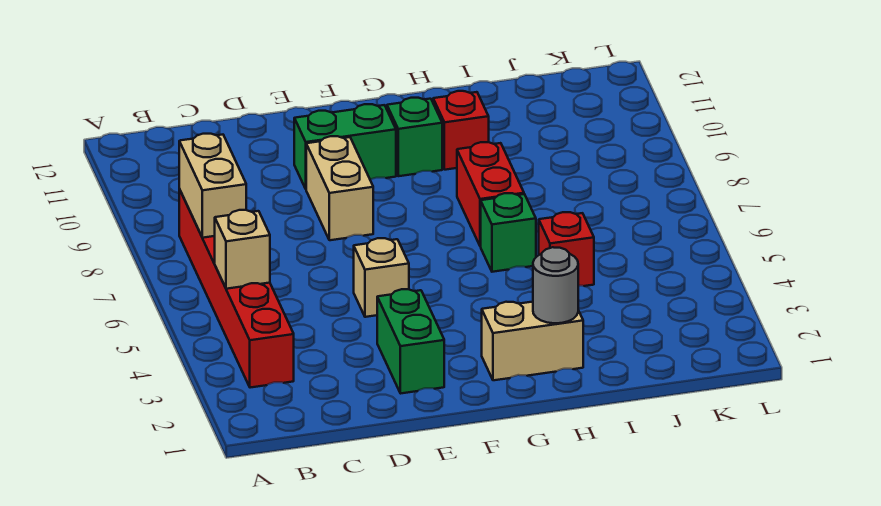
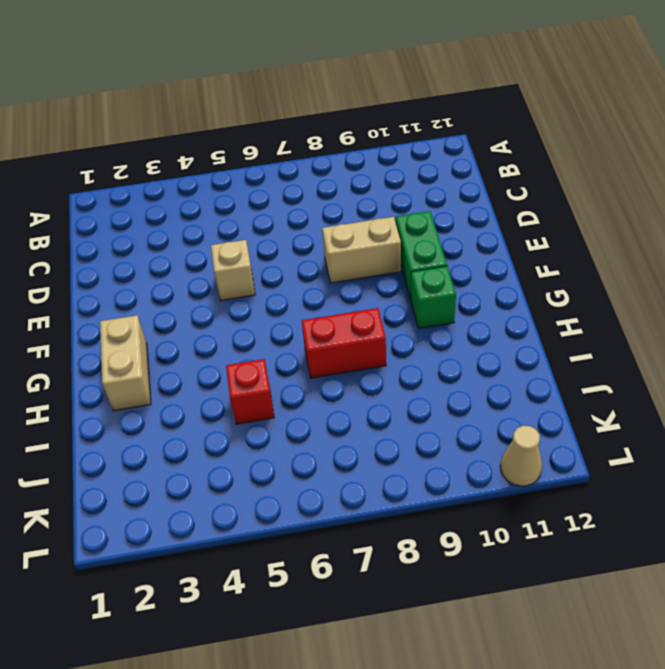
tan cone L11 level 1 -> none
none -> red brick B3:B8 level 1
none -> green brick E2:E3 level 1
none -> green brick H6 level 1

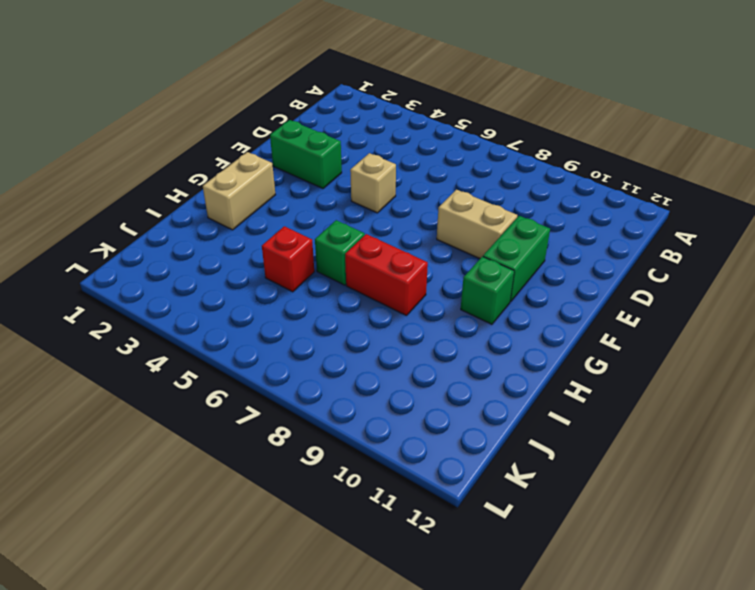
none -> red brick B3:B8 level 1
none -> red brick H10 level 1
none -> tan brick B5 level 2

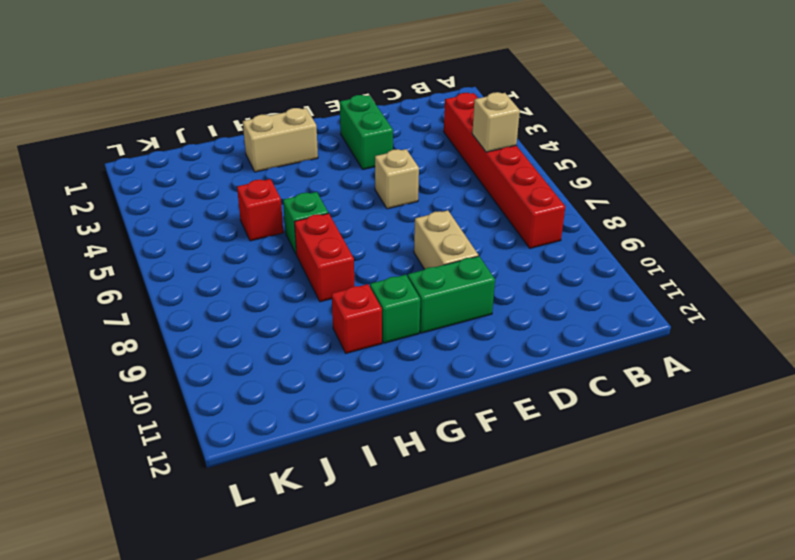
none -> tan brick B7:B8 level 2
none -> grey round brick H2 level 2

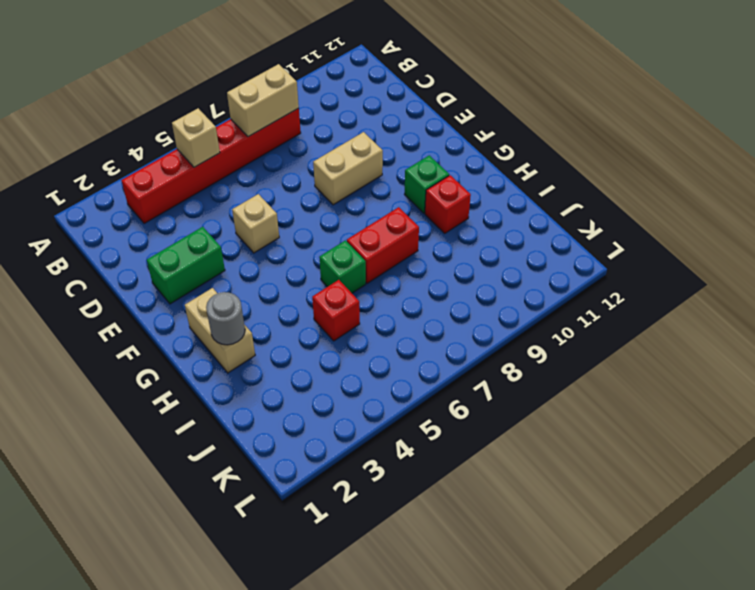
none -> green brick E10:F10 level 1

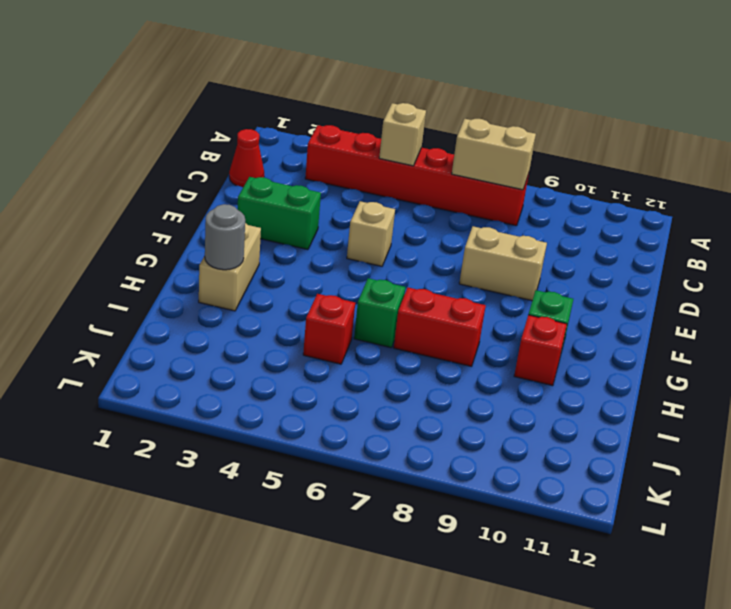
red cone C1 level 1 -> none
none -> green brick E10:F10 level 1

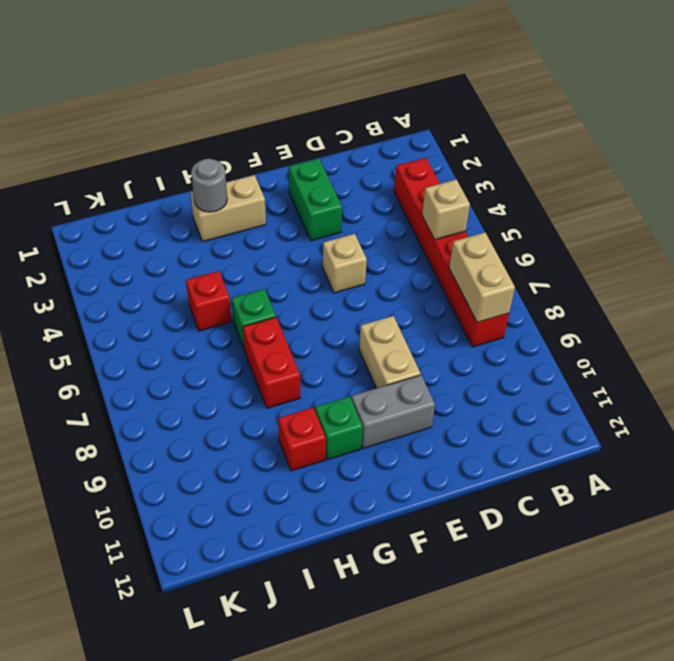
grey brick E10:F10 level 1 -> green brick E10:F10 level 1

